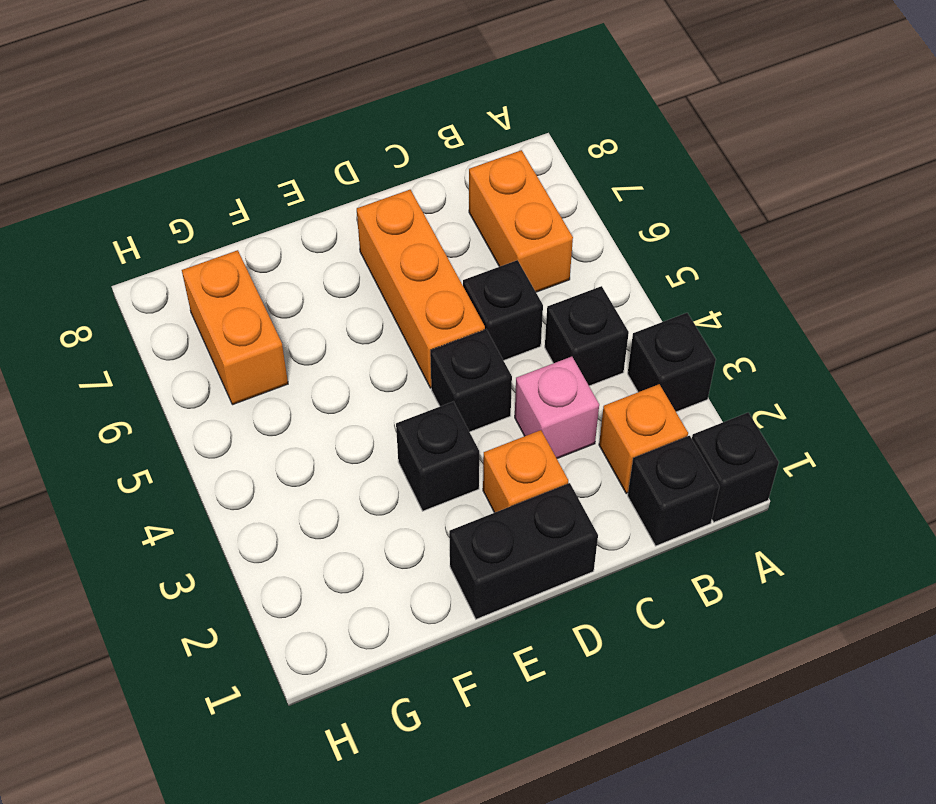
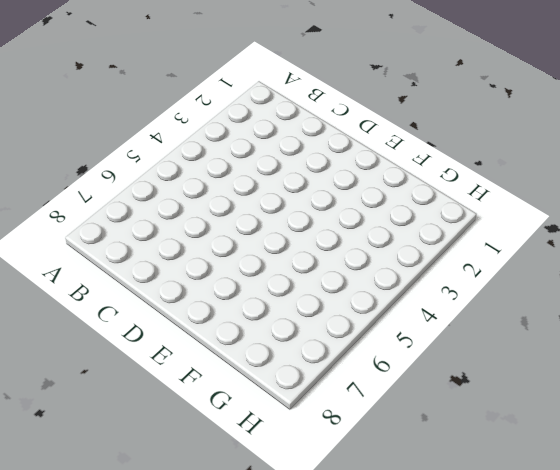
none -> black brick A1 level 1
none -> black brick A3 level 1
none -> black brick B1 level 1

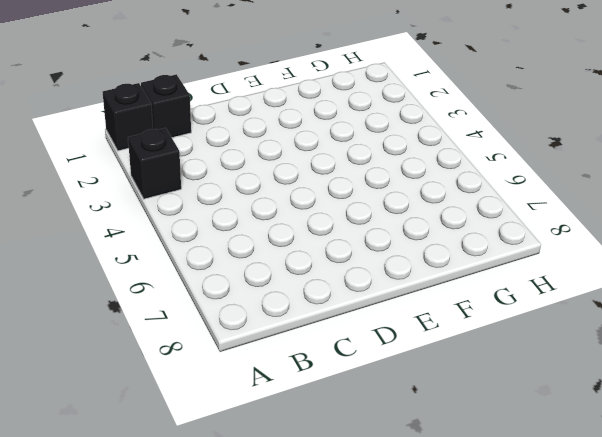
none -> orange brick B2 level 1
none -> black brick B4 level 1
none -> orange brick B6:B7 level 1

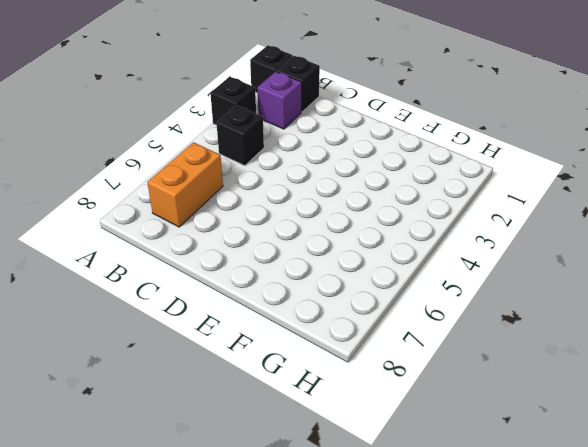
purple brick B2 level 1 -> orange brick B2 level 1
none -> pink brick C3 level 1
none -> black brick C5 level 1
none -> black brick D1:E1 level 1

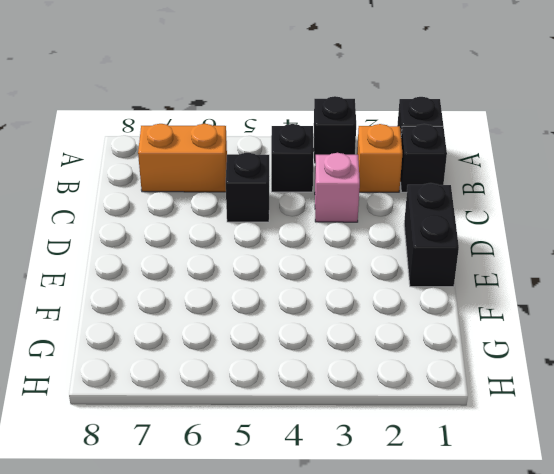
none -> orange brick D2 level 1
none -> black brick D4 level 1
none -> orange brick D5:D7 level 1

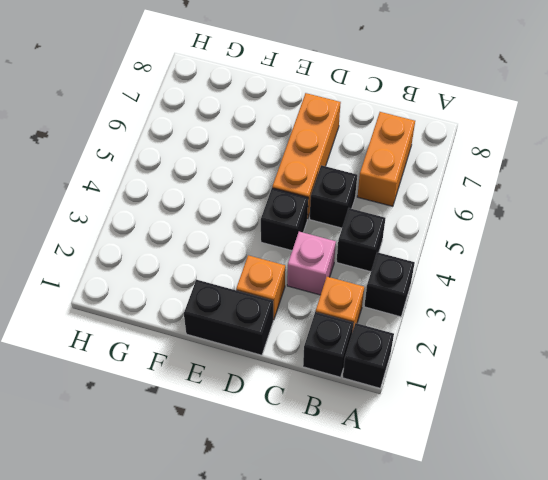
none -> black brick E3 level 1
none -> orange brick G6:G7 level 1

